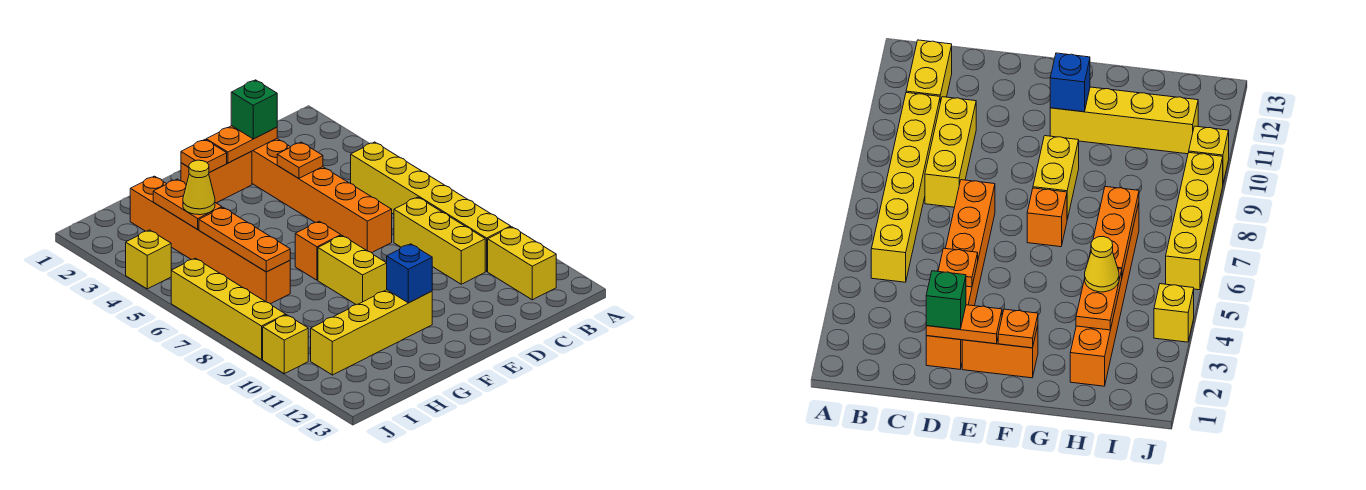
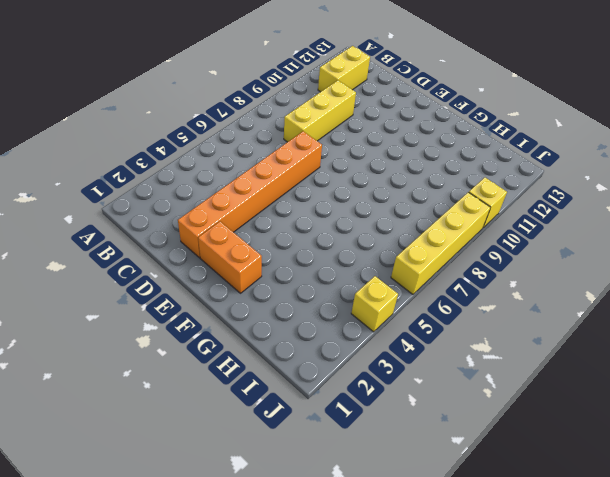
none -> yellow brick B5:B10 level 1
none -> orange brick F7 level 1
none -> yellow brick F8:F9 level 1

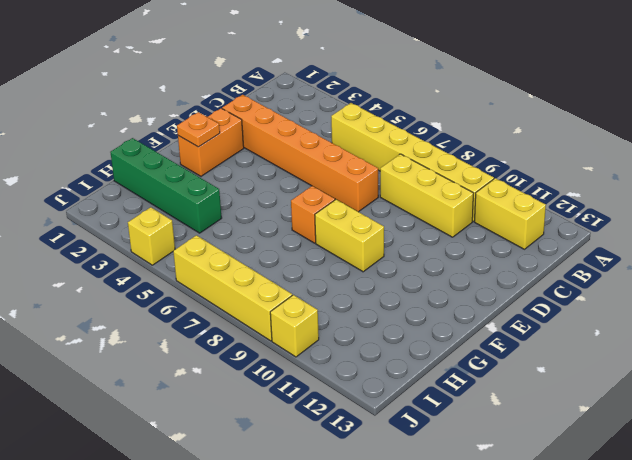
green brick H1:H4 level 1 -> orange brick H2:H7 level 1
none -> yellow brick F11:I11 level 1
none -> orange plate D2:E2 level 2
none -> orange plate D4 level 2

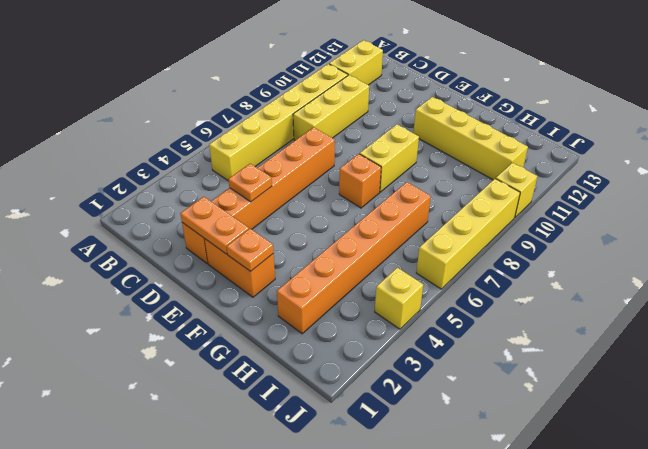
none -> blue brick F11 level 2
none -> orange plate H3:H4 level 2
none -> orange plate H5:H7 level 2

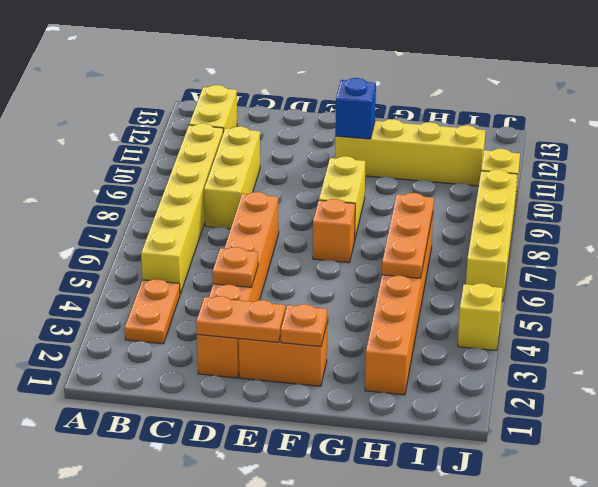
orange plate B3:B4 level 1 -> orange plate H3:H4 level 2
none -> green brick D2 level 3
none -> yellow cone H4 level 3

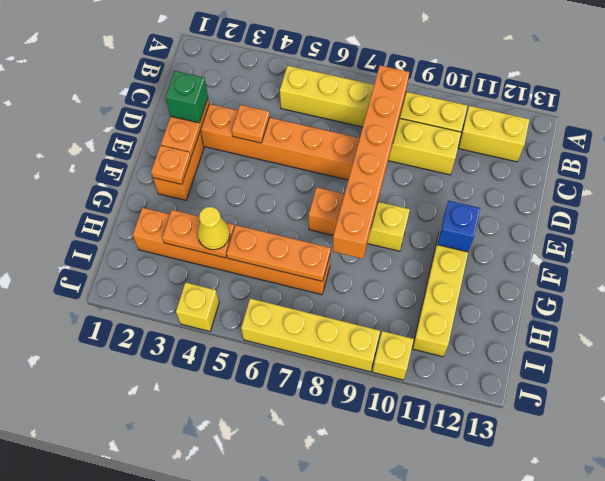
orange brick B8:G8 level 2 -> none

